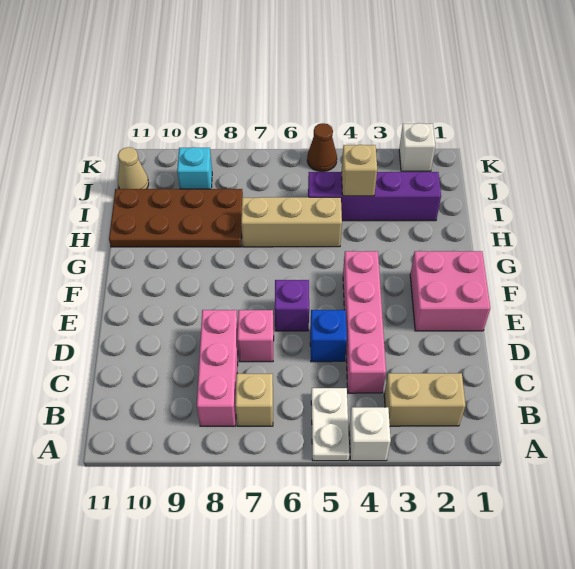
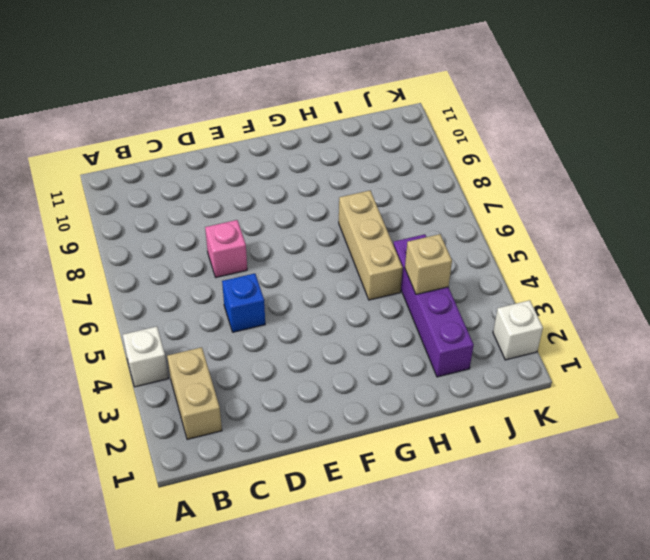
none -> white plate A5:B5 level 1
none -> tan brick B7 level 1
none -> pink brick B8:D8 level 1

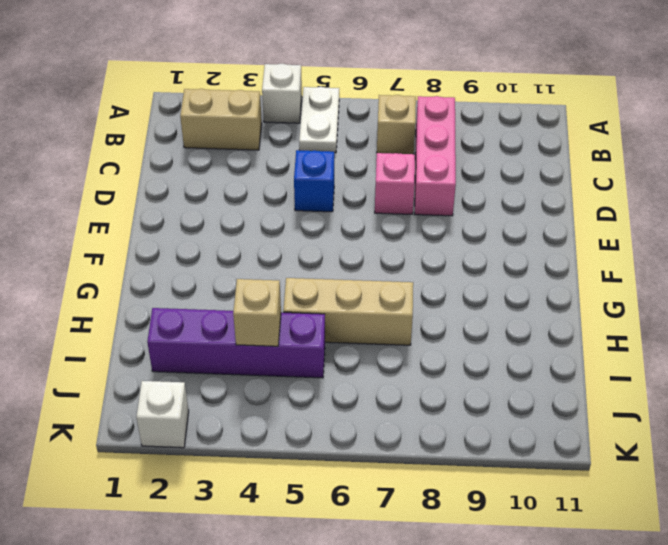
none -> pink brick C4:F4 level 1
none -> pink brick E1:F2 level 1
none -> purple brick E6 level 1

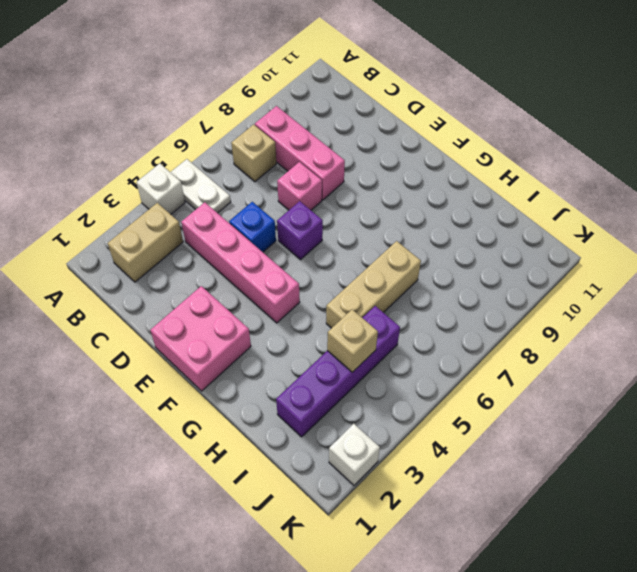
none -> brown plate H8:I11 level 1
none -> cyan brick J9 level 1
none -> tan cone J11 level 1

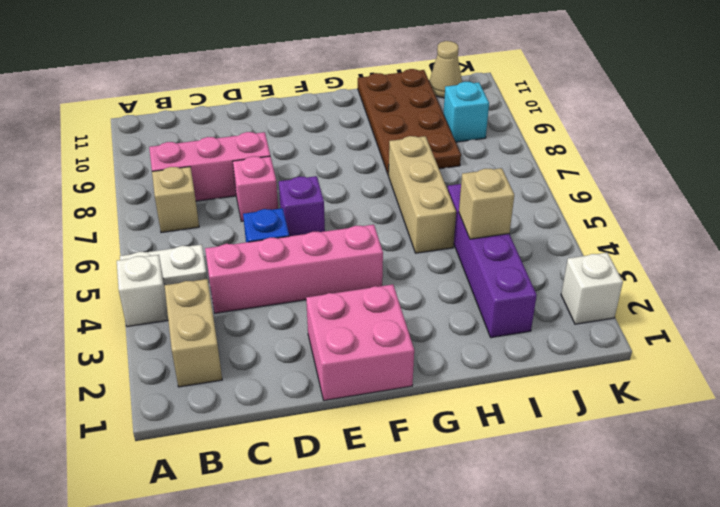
none -> brown cone K5 level 1

